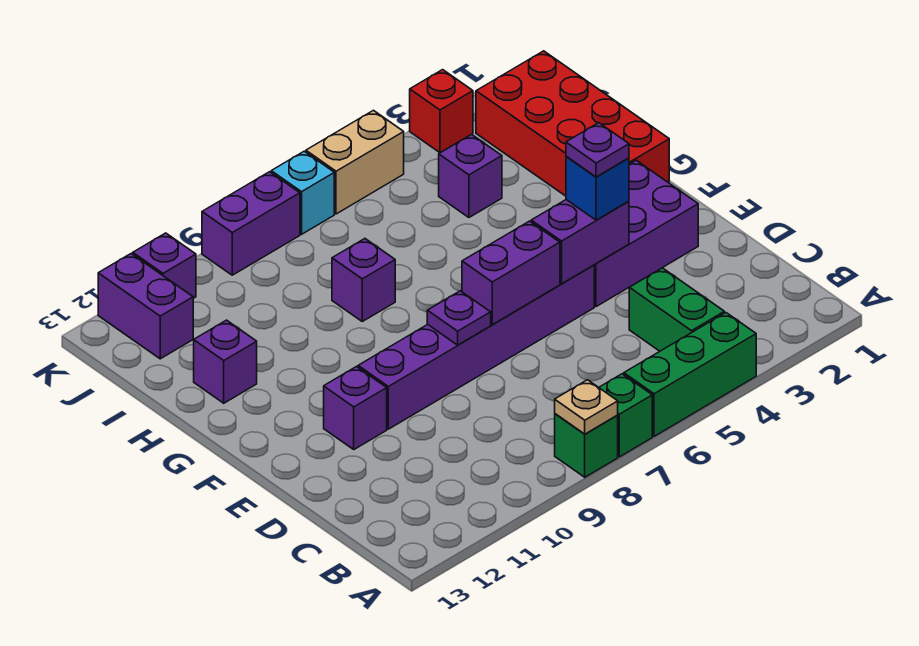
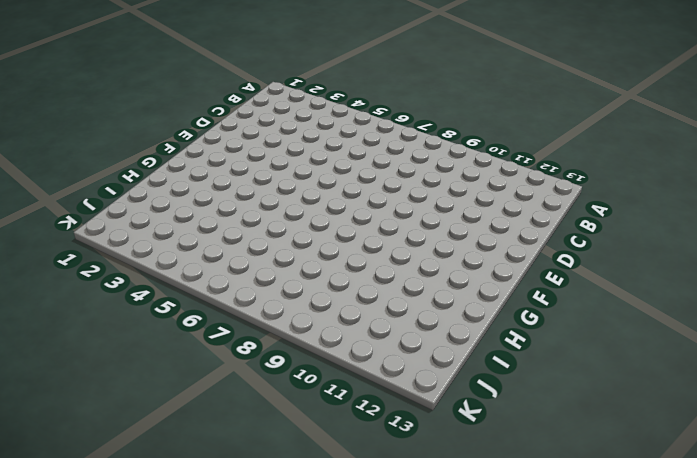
none -> green brick A4:A6 level 1
none -> green brick A7 level 1
none -> green brick A8 level 1

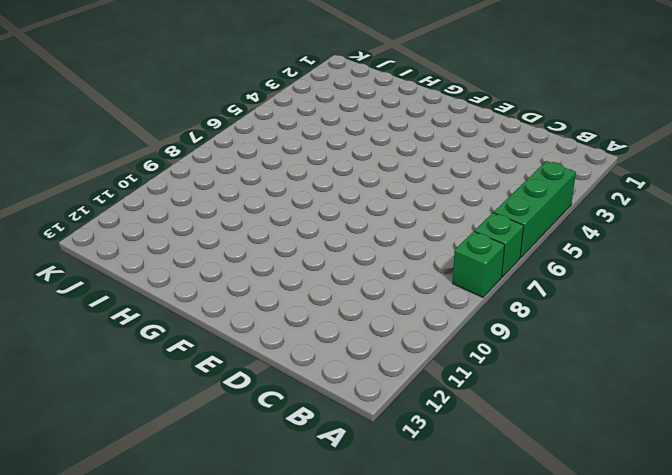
none -> green brick B4:C4 level 1
none -> purple brick E2:F4 level 1
none -> purple brick E5:E10 level 1

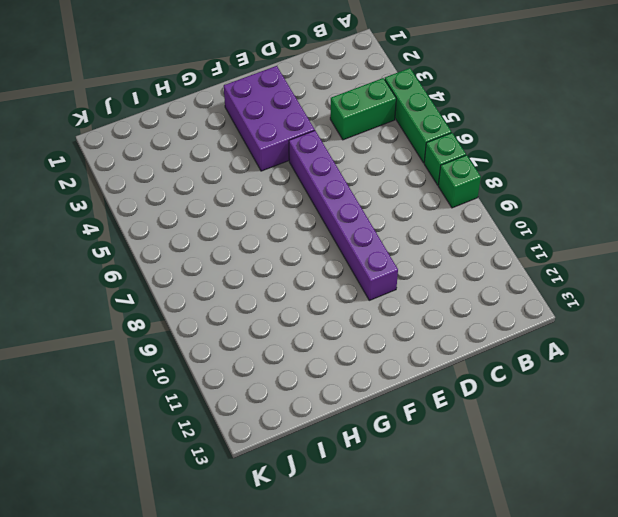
none -> purple brick E11 level 1
none -> red brick G1:J2 level 1
none -> purple brick H8 level 1

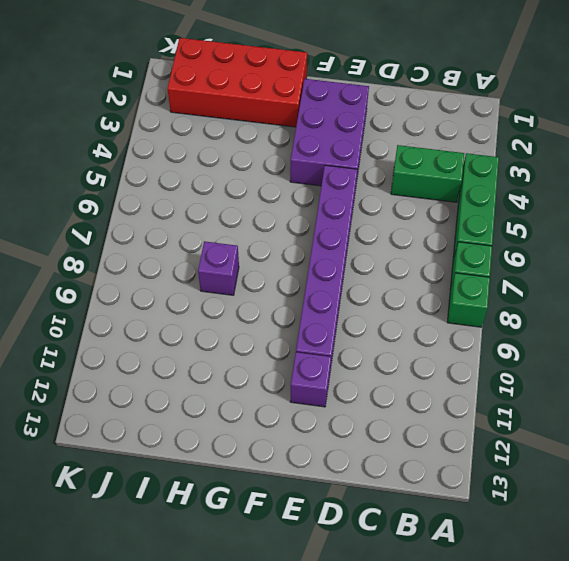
none -> purple brick H12 level 1
none -> purple brick I4 level 1
none -> purple brick J12:K12 level 1

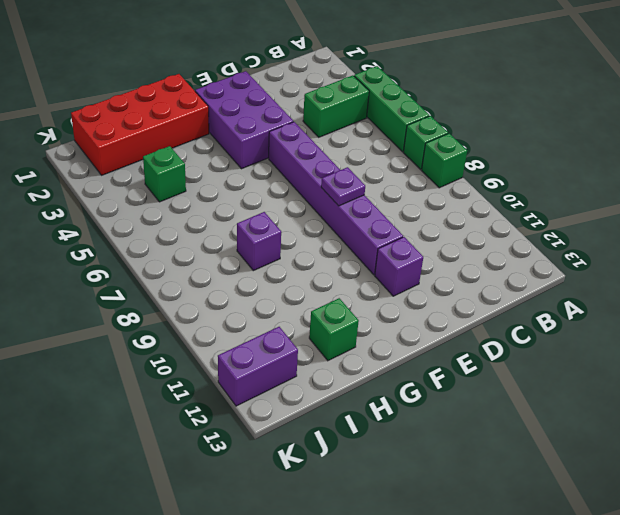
green brick H12 level 1 -> purple brick H12 level 1
green brick I4 level 1 -> purple brick I4 level 1
none -> red brick K3 level 1
none -> tan brick K5:K6 level 1
none -> cyan brick K7 level 1

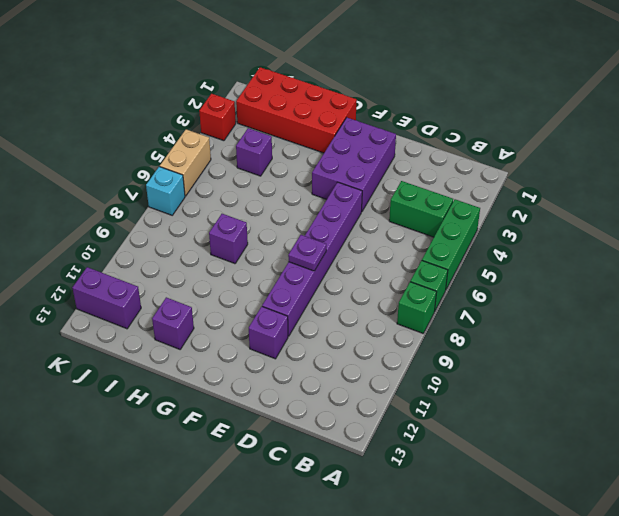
none -> purple brick K8:K9 level 1
none -> purple brick K11 level 1
none -> tan plate A8 level 2

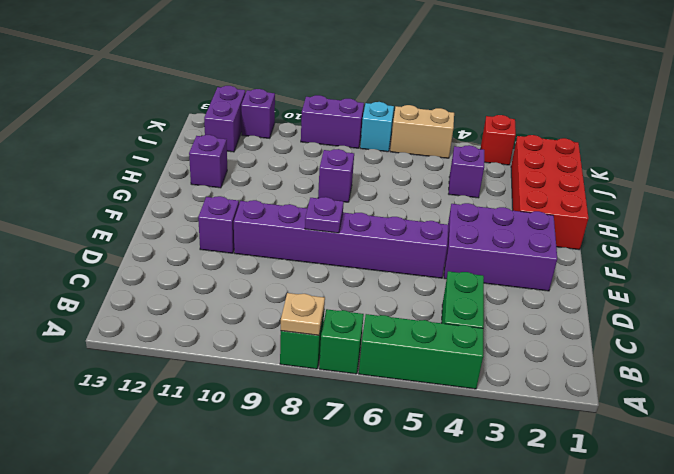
none -> purple brick E4:E5 level 2
none -> purple brick E6:E7 level 2
none -> blue brick E4 level 3

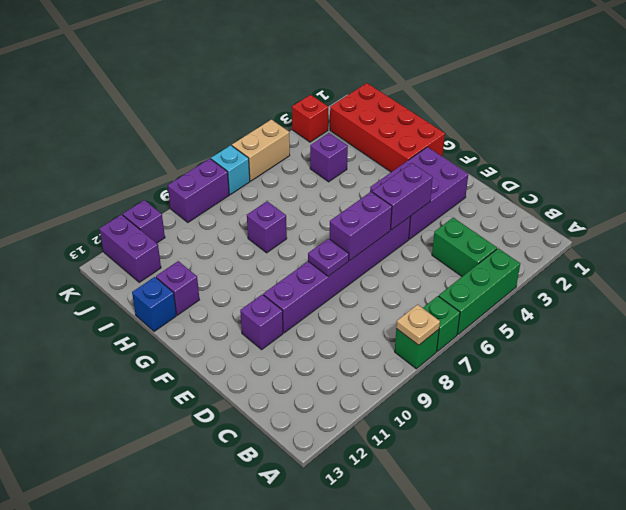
blue brick H13 level 1 -> blue brick E4 level 3
none -> purple plate E4 level 4

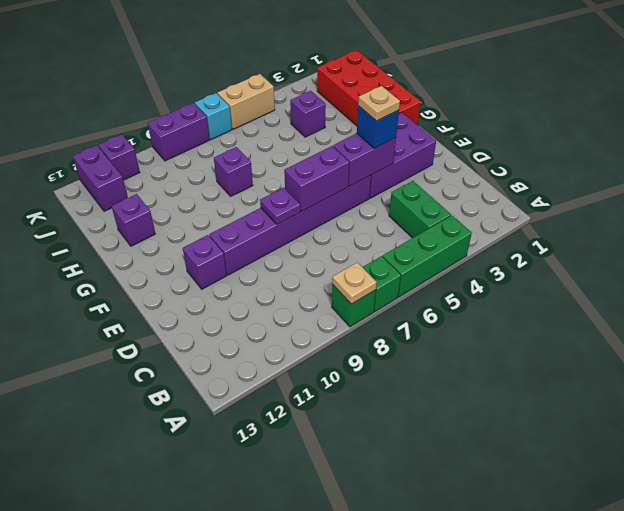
tan plate E4 level 4 -> purple plate E4 level 4
none -> red brick K3 level 1

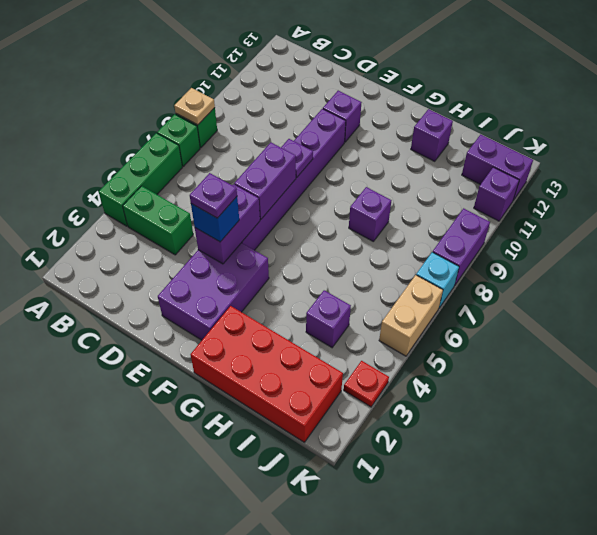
red plate K3 level 1 -> red brick K3 level 1

